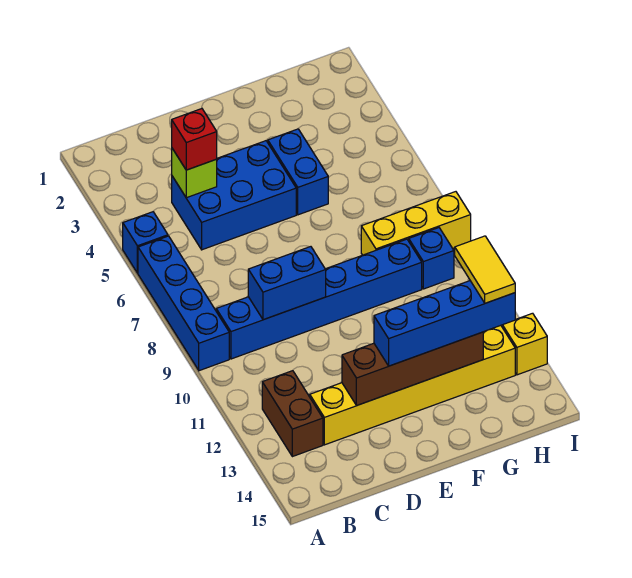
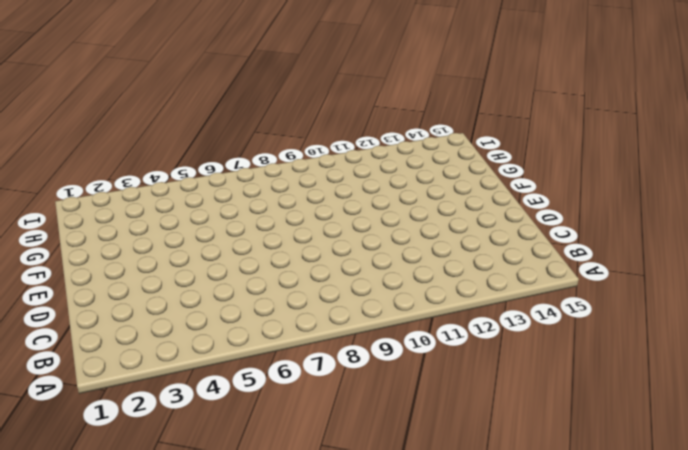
none -> blue brick A5 level 1
none -> blue brick A6:A9 level 1
none -> blue brick B9:G9 level 1

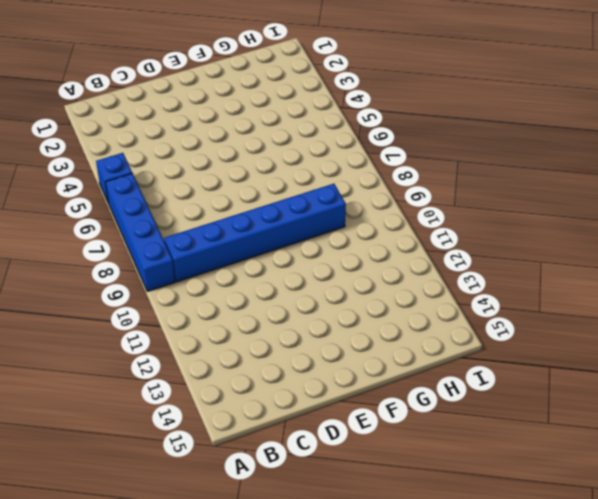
none -> brown brick B12:B13 level 1
none -> blue brick C4:E5 level 1
none -> yellow brick C13:H13 level 1

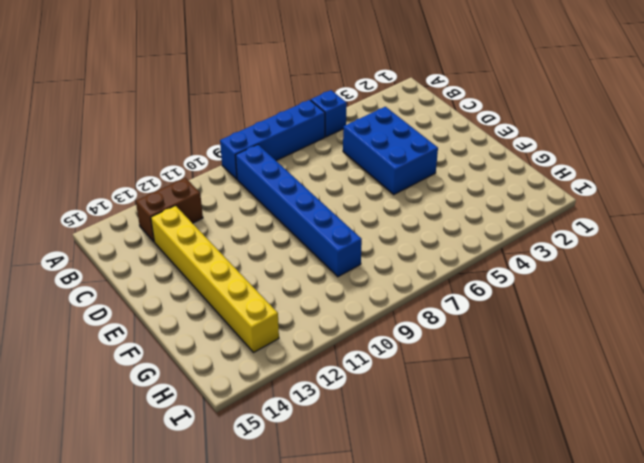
none -> blue brick F4:F5 level 1
none -> yellow brick G8:I8 level 1
none -> blue brick H9 level 1

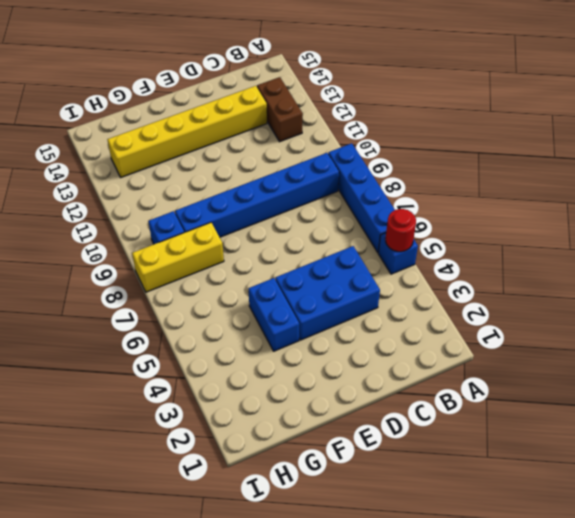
red round brick A5 level 2 -> none
none -> yellow brick I13 level 1
none -> lime brick C4 level 2
none -> blue brick C9:D9 level 2

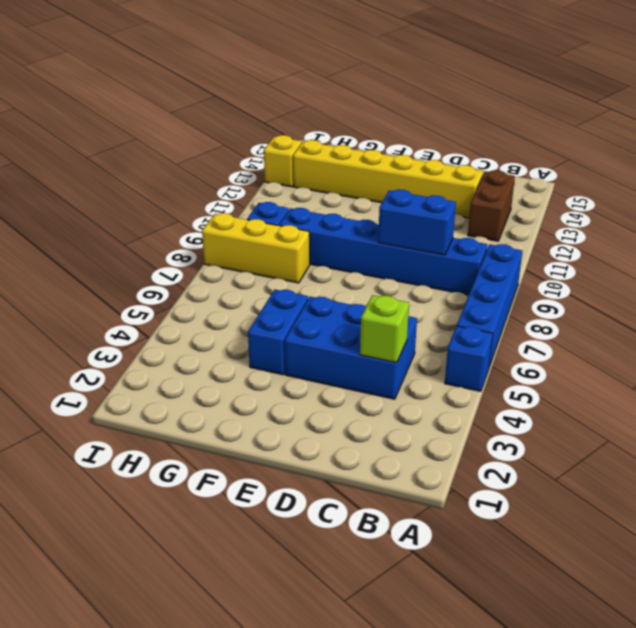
none -> brown brick D13:G13 level 2
none -> red brick C4 level 3
none -> blue brick E13:H13 level 3

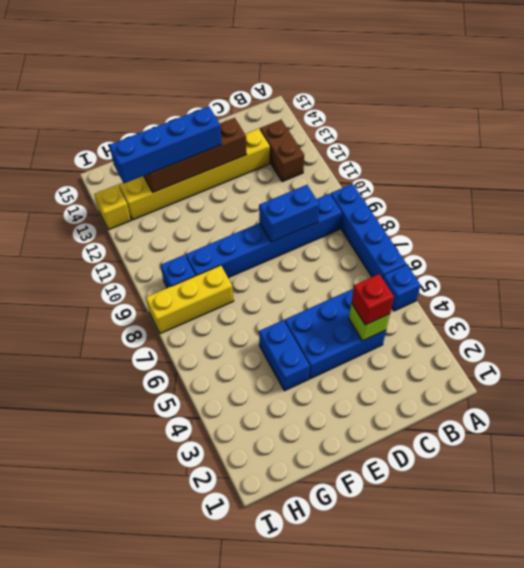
none -> yellow tile H12:H13 level 4

